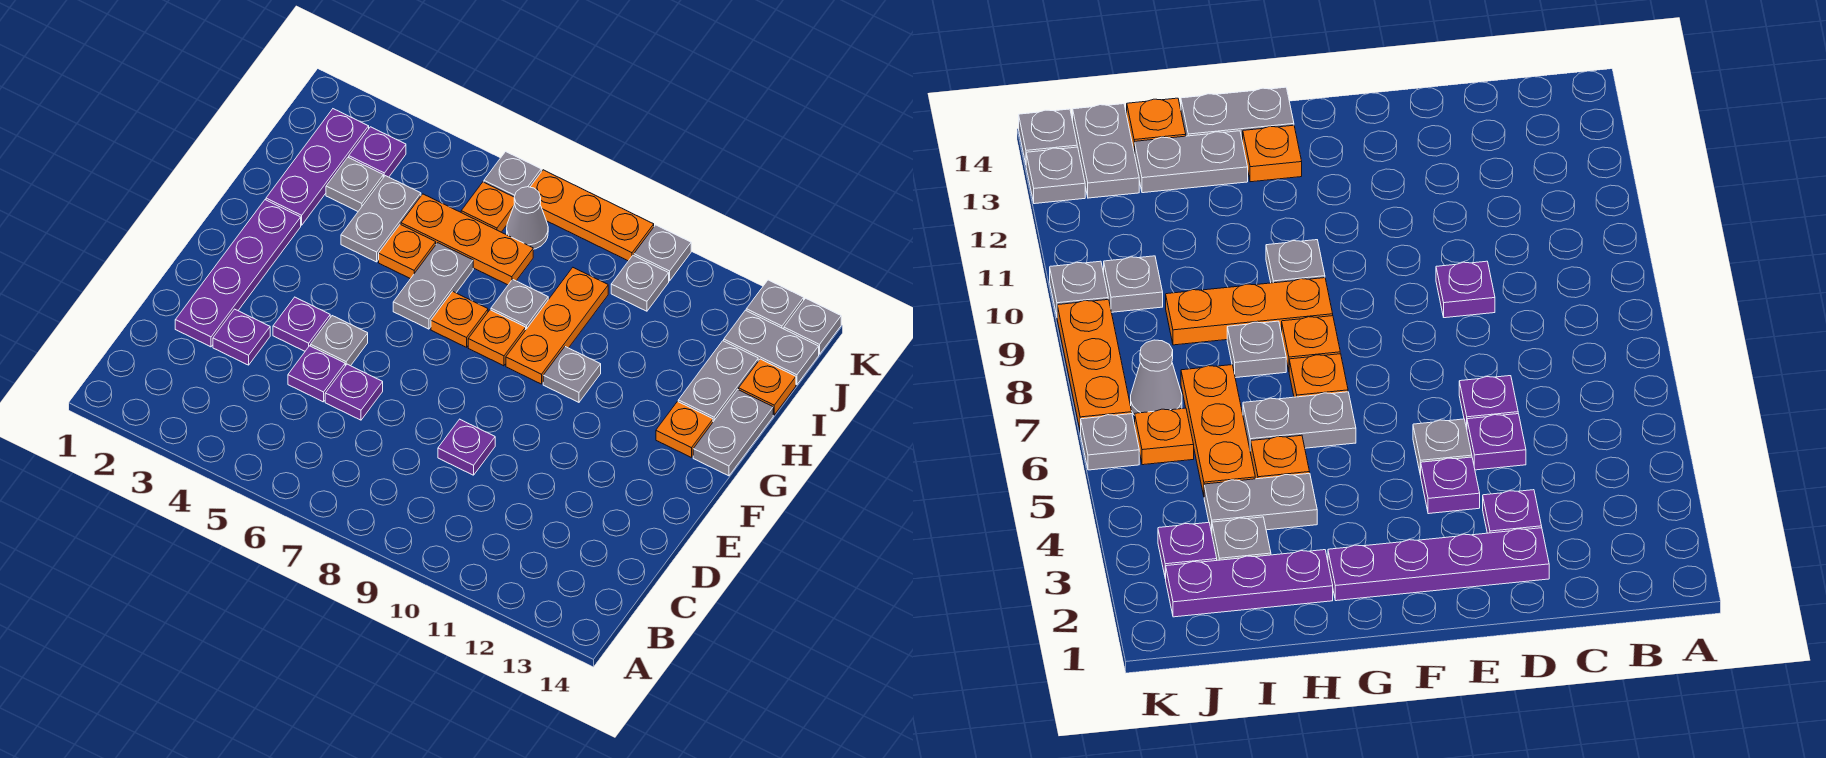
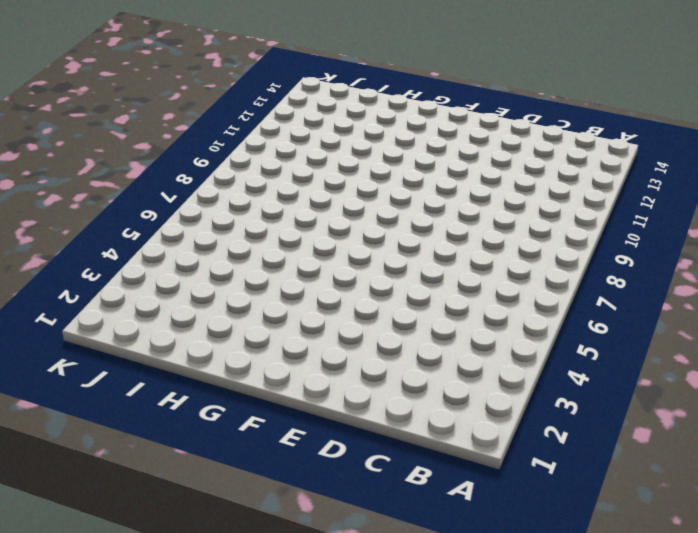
none -> purple plate D2:G2 level 1
none -> purple plate D3 level 1
none -> purple plate D5 level 1
none -> purple plate D6 level 1

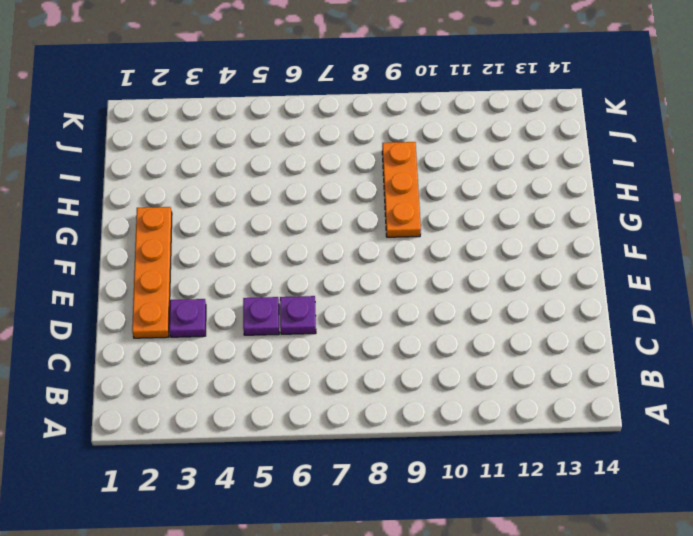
orange plate D2:G2 level 1 -> purple plate D2:G2 level 1
none -> purple plate D9 level 1
none -> purple plate E4 level 1
none -> grey plate E5 level 1
none -> grey plate G6:H6 level 1

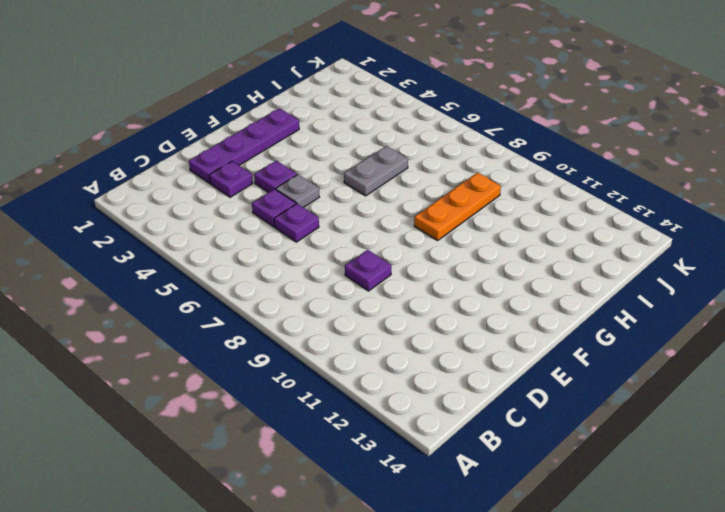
none -> orange plate G7 level 1
none -> orange plate G8 level 1
none -> grey plate G10 level 1
none -> orange plate G13 level 1

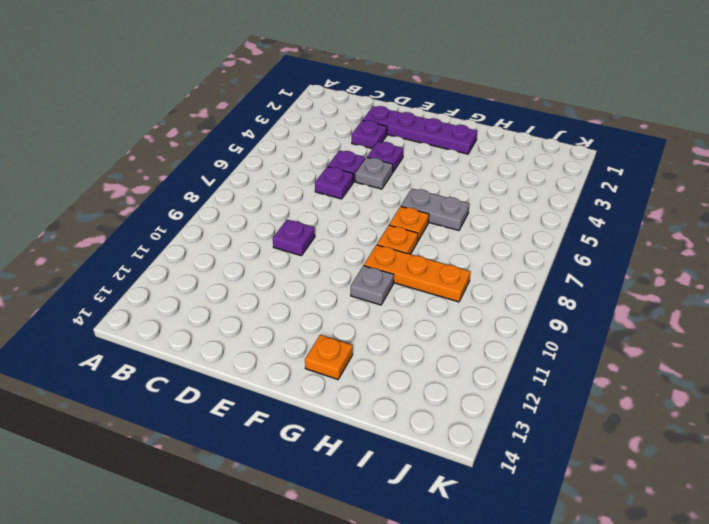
none -> grey plate G14:H14 level 1
none -> purple plate H2:J2 level 1
none -> grey plate H4:I4 level 1
none -> orange plate H5 level 1

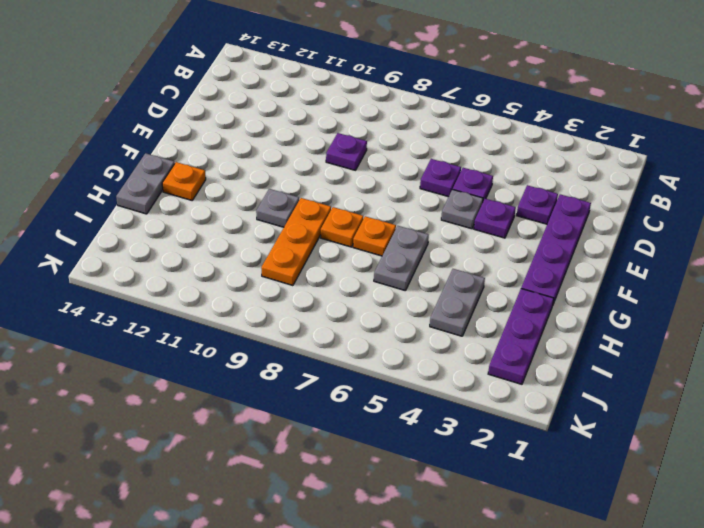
none -> orange plate H5 level 1
none -> grey plate H8 level 1
none -> grey plate H13:I13 level 1
none -> grey plate I3 level 1

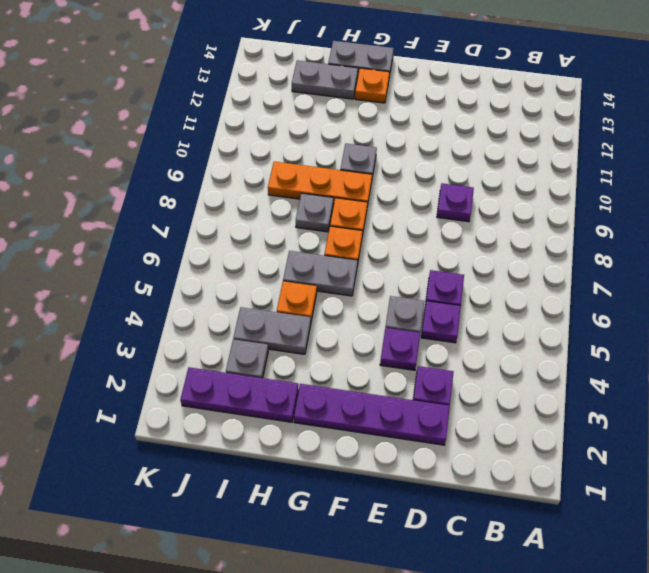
none -> orange plate I5:I7 level 1
none -> orange plate I14 level 1
none -> purple plate J3 level 1
none -> orange plate J6 level 1

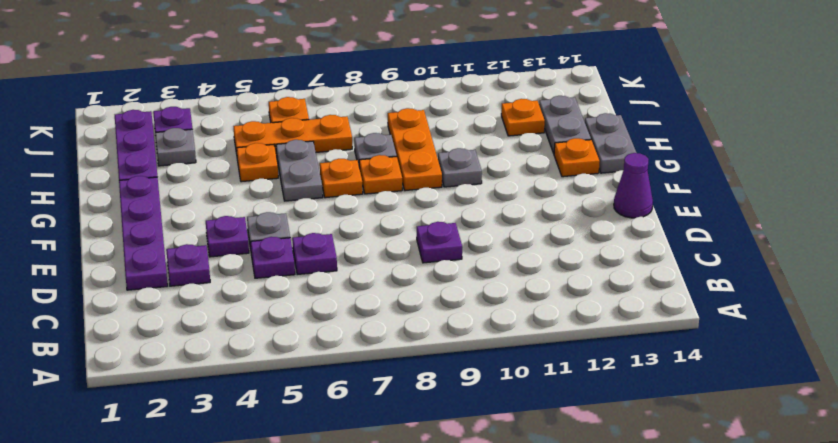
purple cone E14 level 1 -> none
orange plate I12 level 1 -> orange plate I14 level 1
none -> grey plate H4:I4 level 1
none -> grey cone J7 level 1
none -> grey plate J10 level 1
none -> grey plate J13:J14 level 1

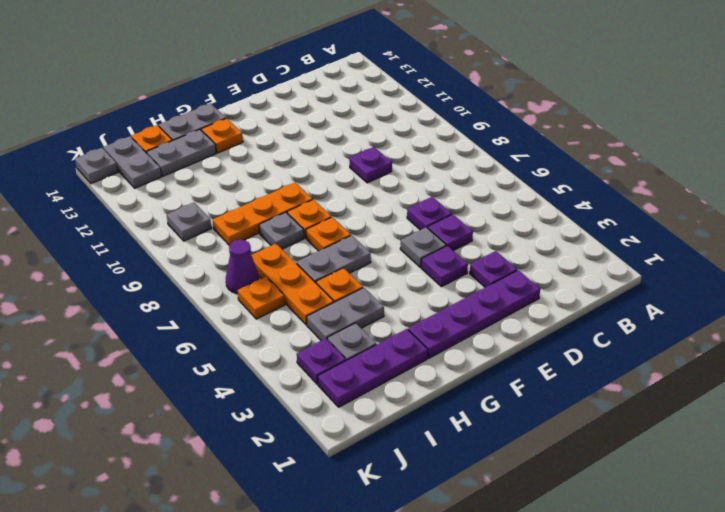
purple cone J7 level 1 -> grey cone J7 level 1
none -> grey plate G10 level 1
none -> grey plate K6 level 1
none -> orange plate K7:K9 level 1
none -> grey plate K10 level 1

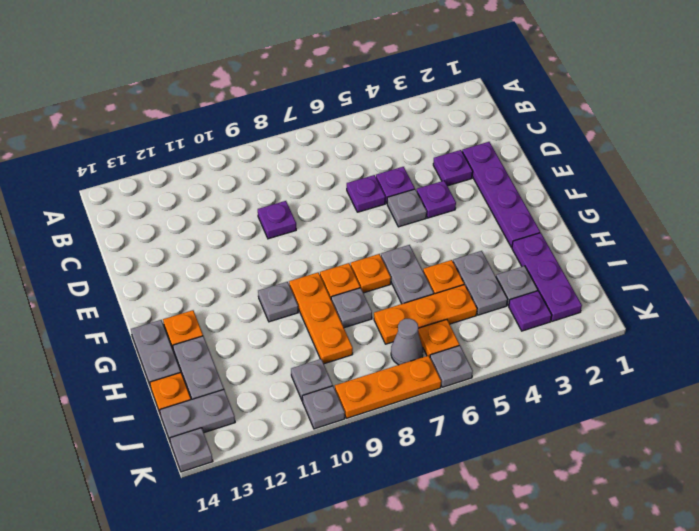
none -> grey plate K13 level 1

